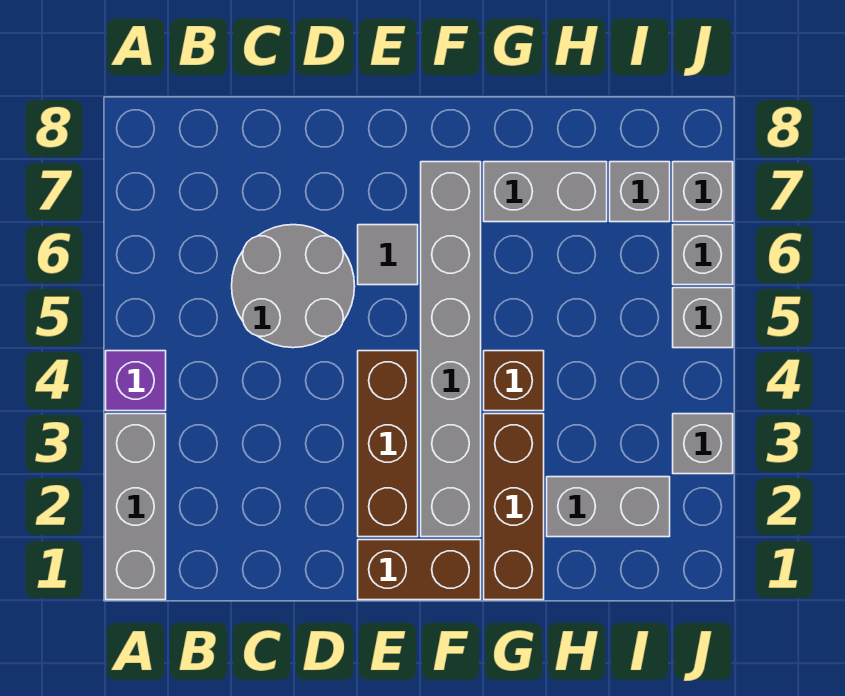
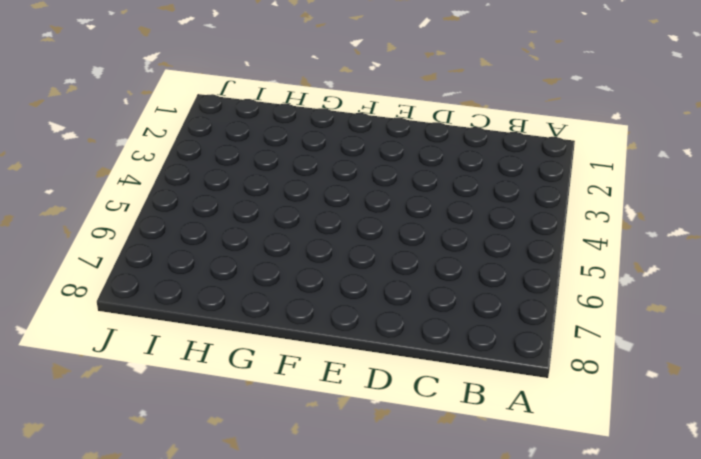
none -> grey brick A1:A3 level 1
none -> purple brick A4 level 1
none -> grey round brick C5:D6 level 1

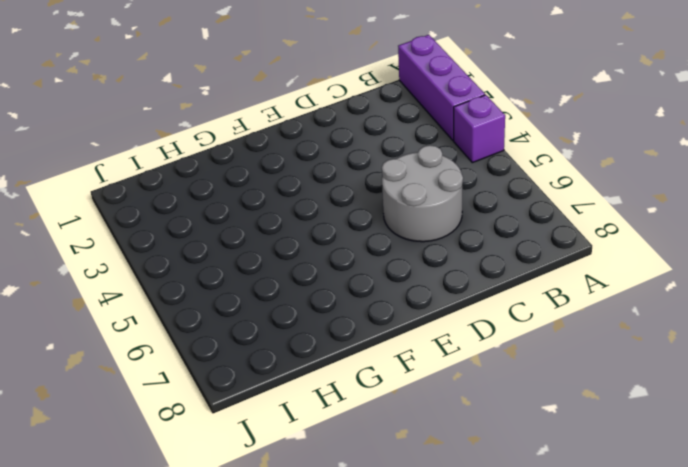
purple brick A1:A3 level 1 -> grey brick A1:A3 level 1
none -> brown brick E1:F1 level 1
none -> brown brick E2:E4 level 1
none -> grey tile E6 level 1

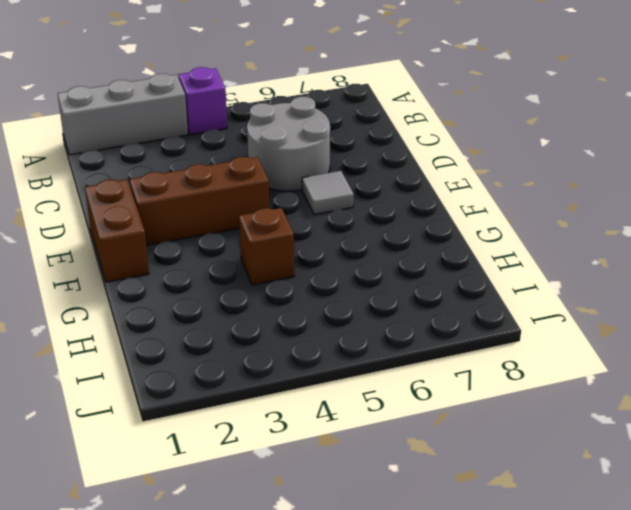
none -> grey brick F2:F7 level 1
none -> brown brick G1:G3 level 1
none -> grey brick G7:H7 level 1

